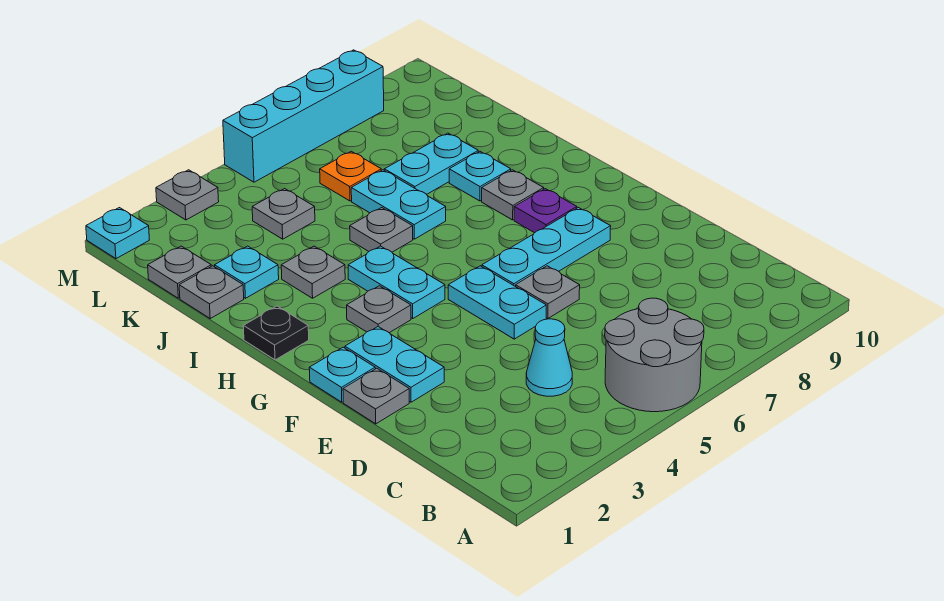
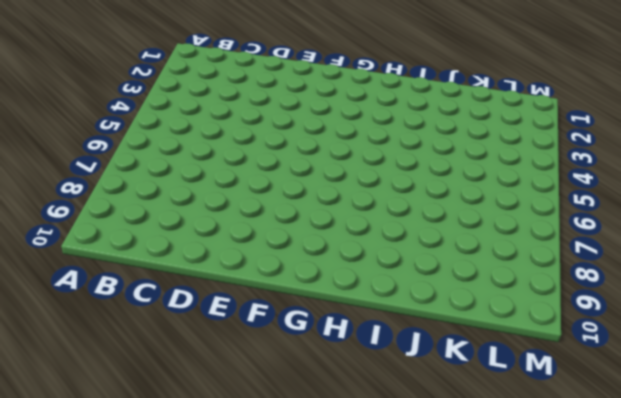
none -> grey round brick A5:B6 level 1
none -> cyan cone C4 level 1
none -> grey plate E1 level 1

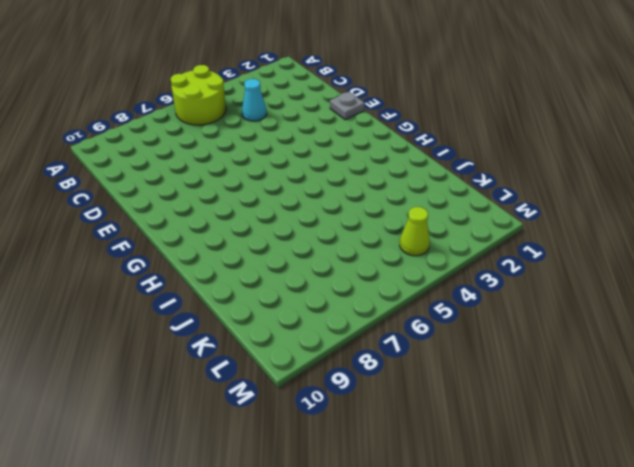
lime round brick A5:B6 level 1 -> grey round brick A5:B6 level 1
lime cone L4 level 1 -> none
none -> cyan plate E2:F2 level 1
none -> cyan plate E5:F5 level 1
none -> grey plate E6 level 1

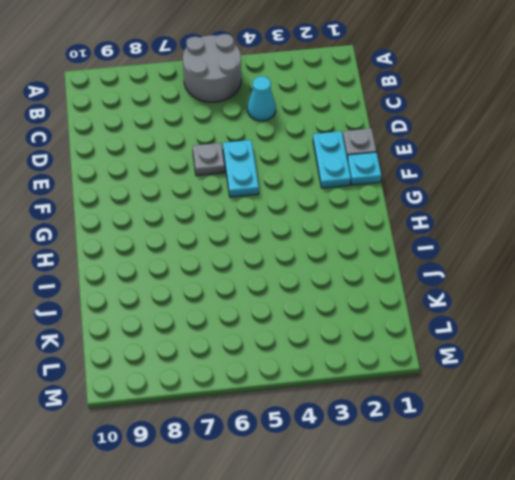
none -> cyan plate F6:F8 level 1
none -> grey plate G3 level 1
none -> cyan plate G4:H4 level 1

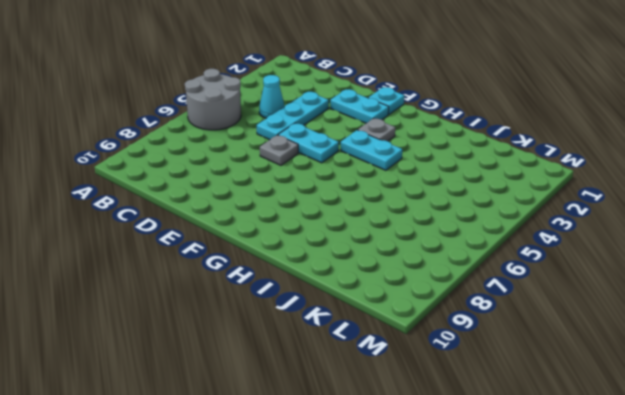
cyan plate D3:D5 level 1 -> cyan plate F6:F8 level 1
none -> grey plate E1 level 1
none -> purple plate G8 level 1
none -> black plate H1 level 1

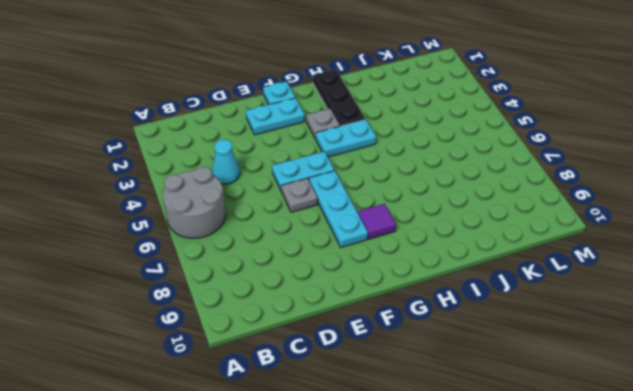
purple tile G8 level 1 -> purple plate G8 level 1
black plate H1:H3 level 1 -> black plate H1 level 1
none -> grey plate E1 level 1
none -> grey plate H8 level 1
none -> grey plate I3 level 1

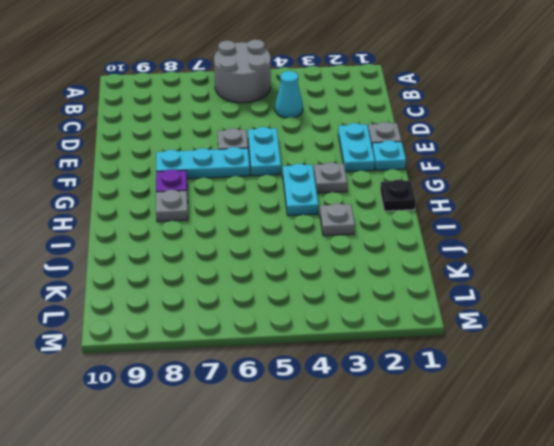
none -> grey plate I5 level 1
none -> cyan plate I6:J6 level 1
none -> cyan plate I8 level 1

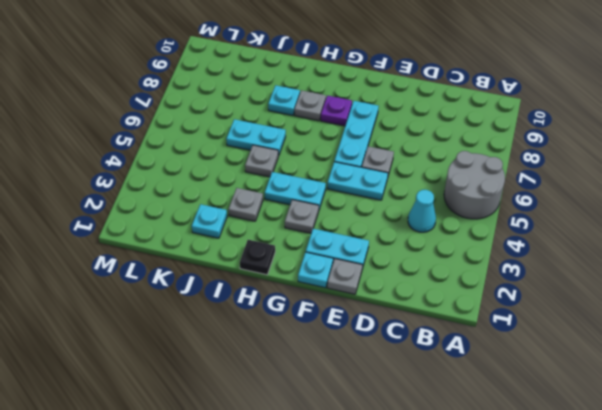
none -> grey plate J1 level 1
none -> cyan plate J7:J8 level 1
none -> grey plate K1 level 1

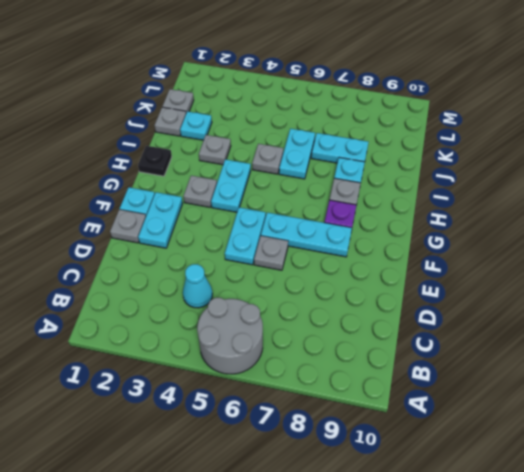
none -> grey plate K4 level 1
none -> orange plate K6 level 1
none -> cyan plate M1 level 1

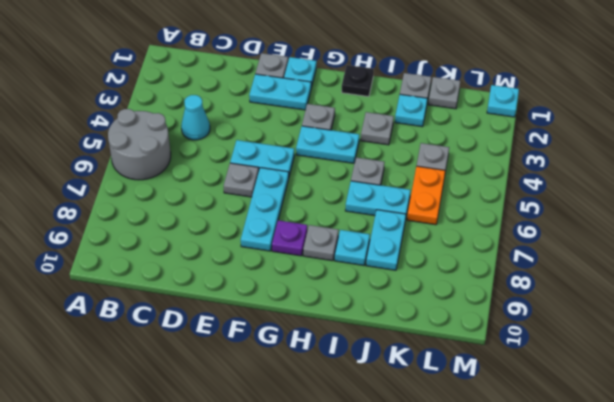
orange plate K5:K6 level 1 -> orange plate K6 level 1
none -> grey plate M3 level 1
none -> cyan brick M5:M8 level 1

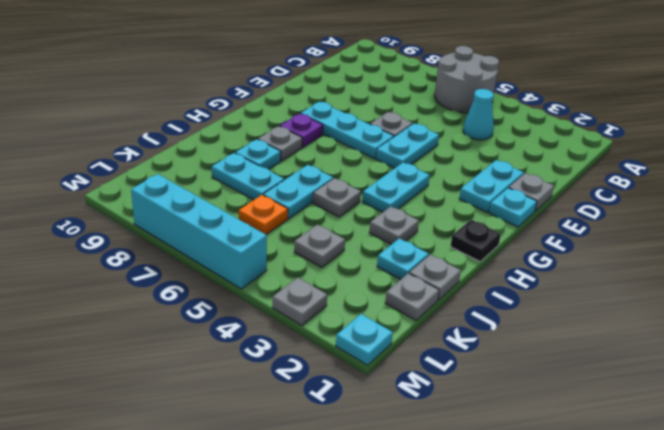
none -> grey plate G3 level 1

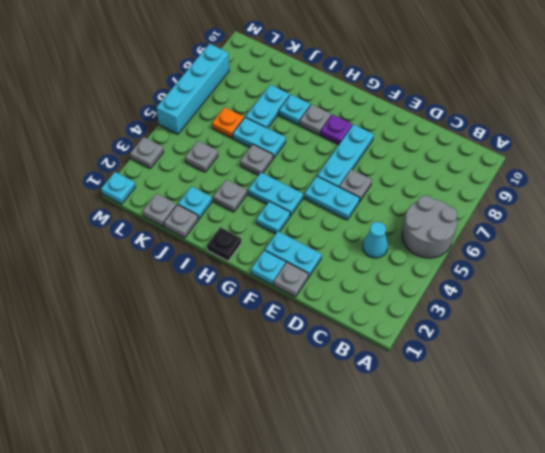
cyan plate G3 level 1 -> grey plate G3 level 1

